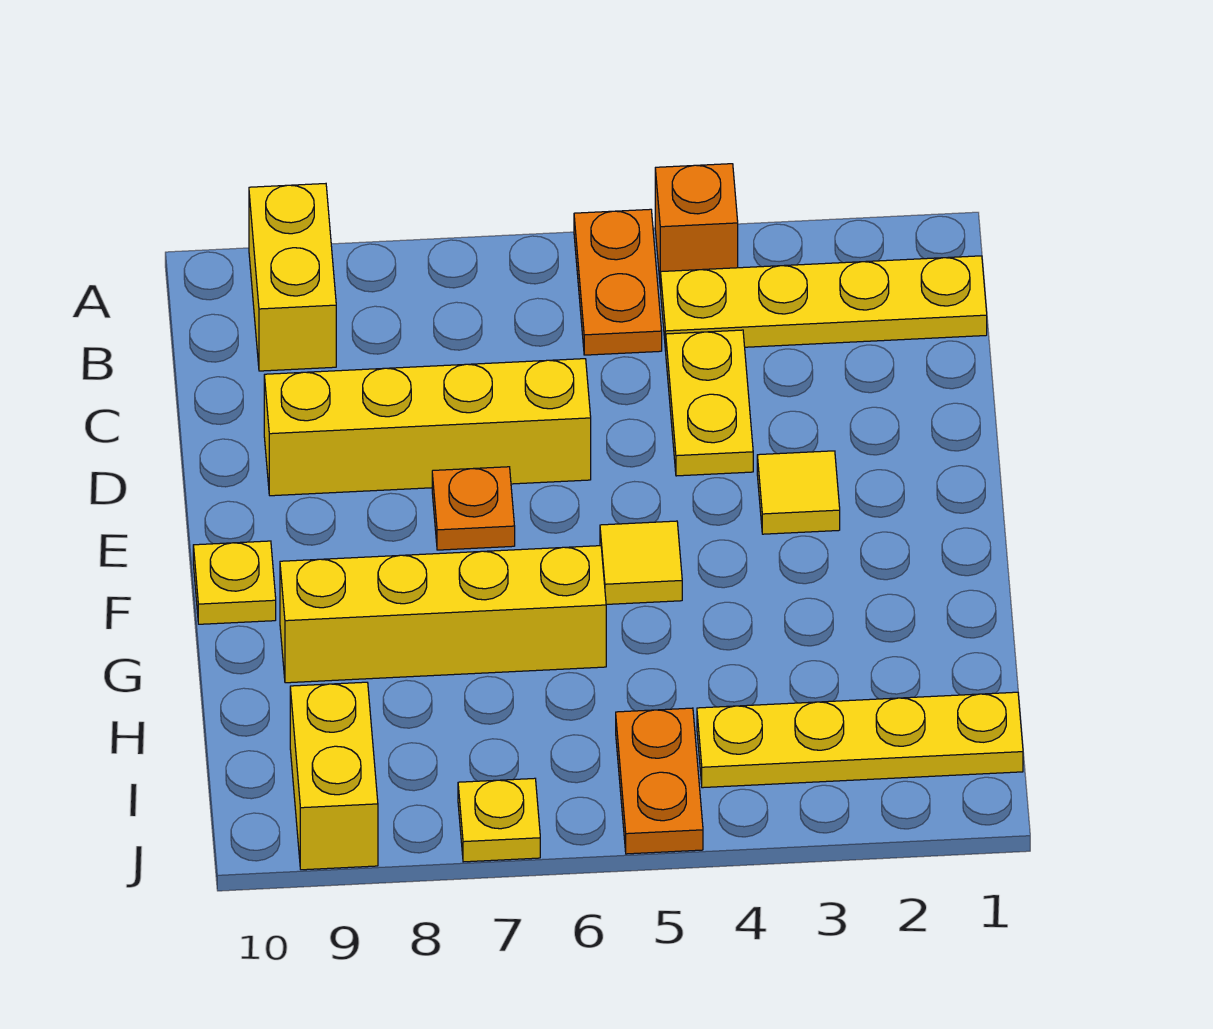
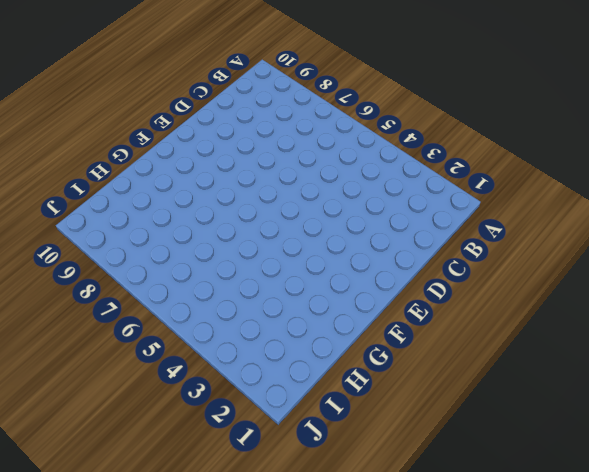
none -> orange brick A4 level 1
none -> orange plate A5:B5 level 1
none -> yellow brick A9:B9 level 1

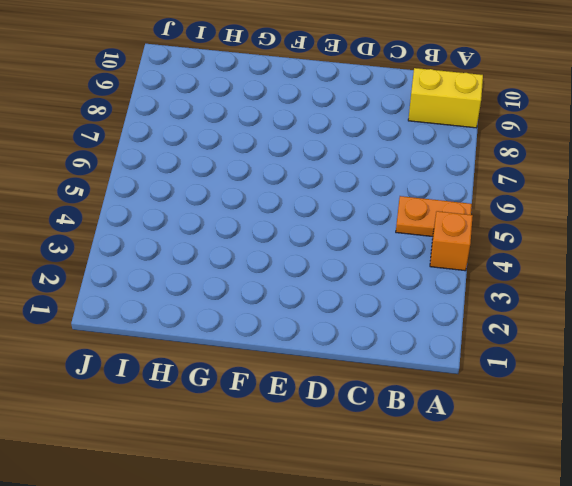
none -> yellow plate B1:B4 level 1
none -> yellow plate C4:D4 level 1
none -> yellow brick D6:D9 level 1

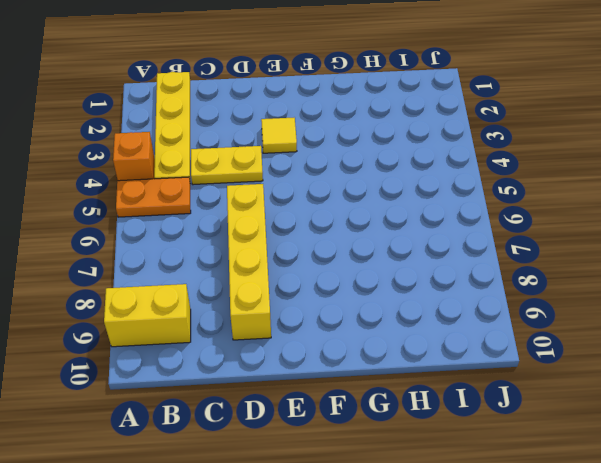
none -> orange plate E7 level 1
none -> yellow tile F5 level 1
none -> yellow plate F10 level 1

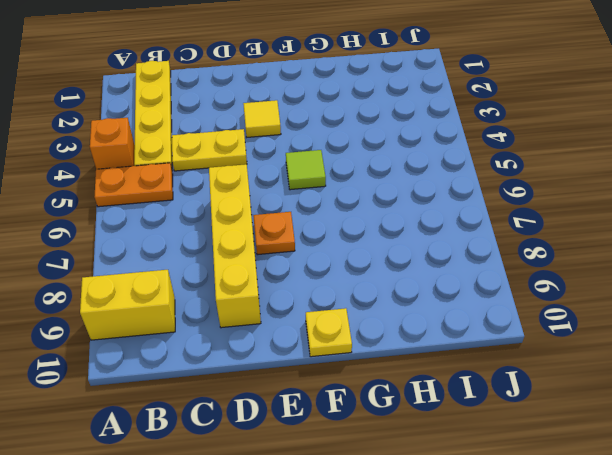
lime tile F5 level 1 -> yellow tile F5 level 1
none -> yellow brick G6:G9 level 1
none -> yellow plate I1:I4 level 1
none -> orange plate I5:J5 level 1

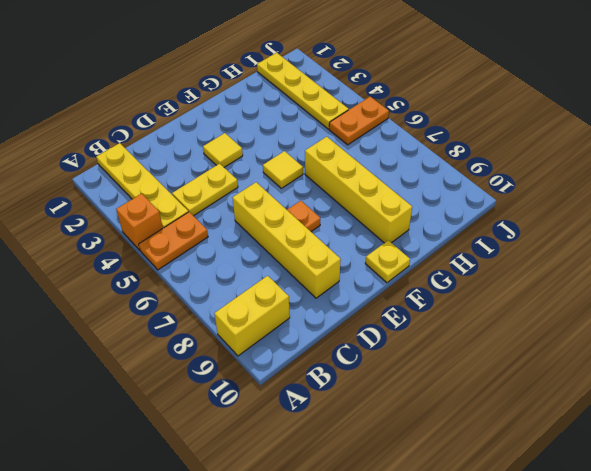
none -> yellow brick I9:J9 level 1
none -> yellow plate J7 level 1

